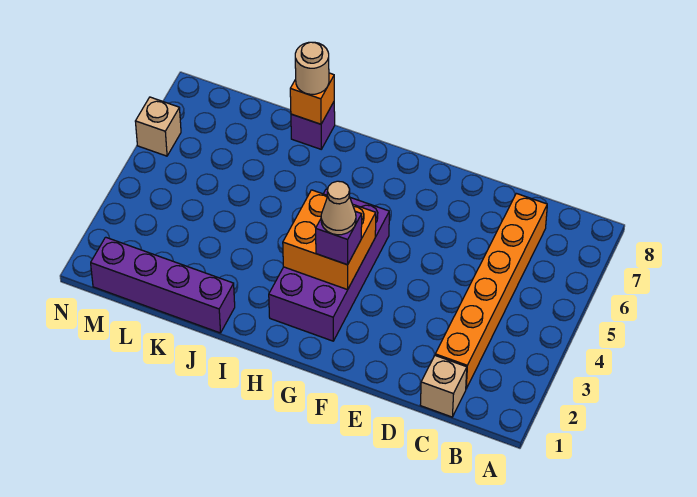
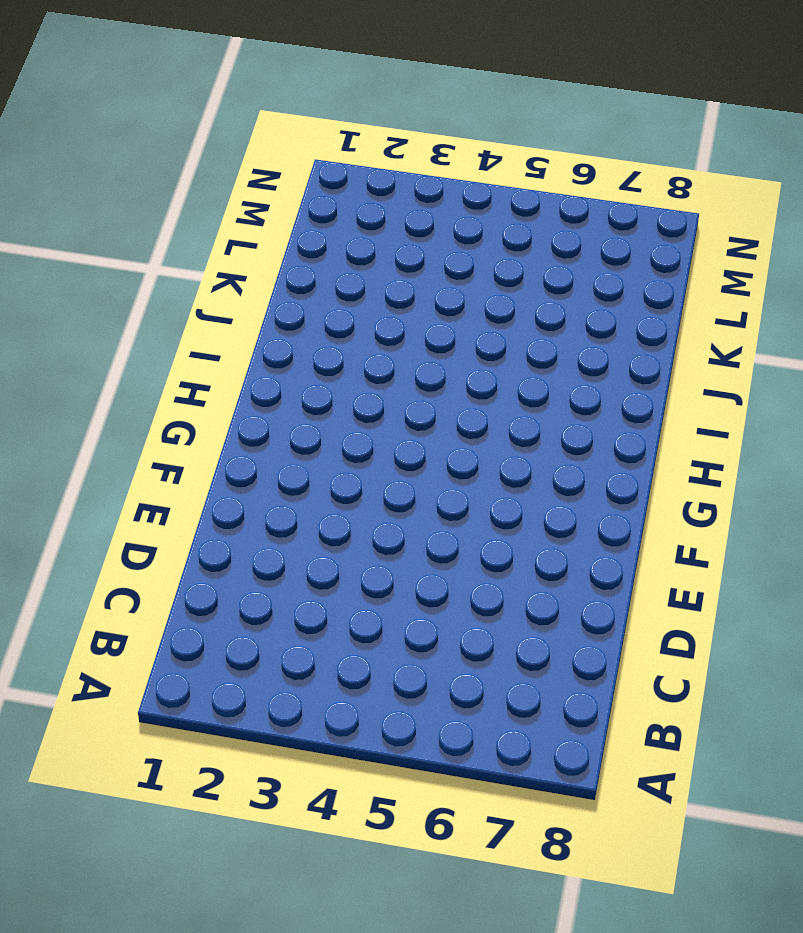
none -> tan brick C1 level 1
none -> orange brick C2:C7 level 1

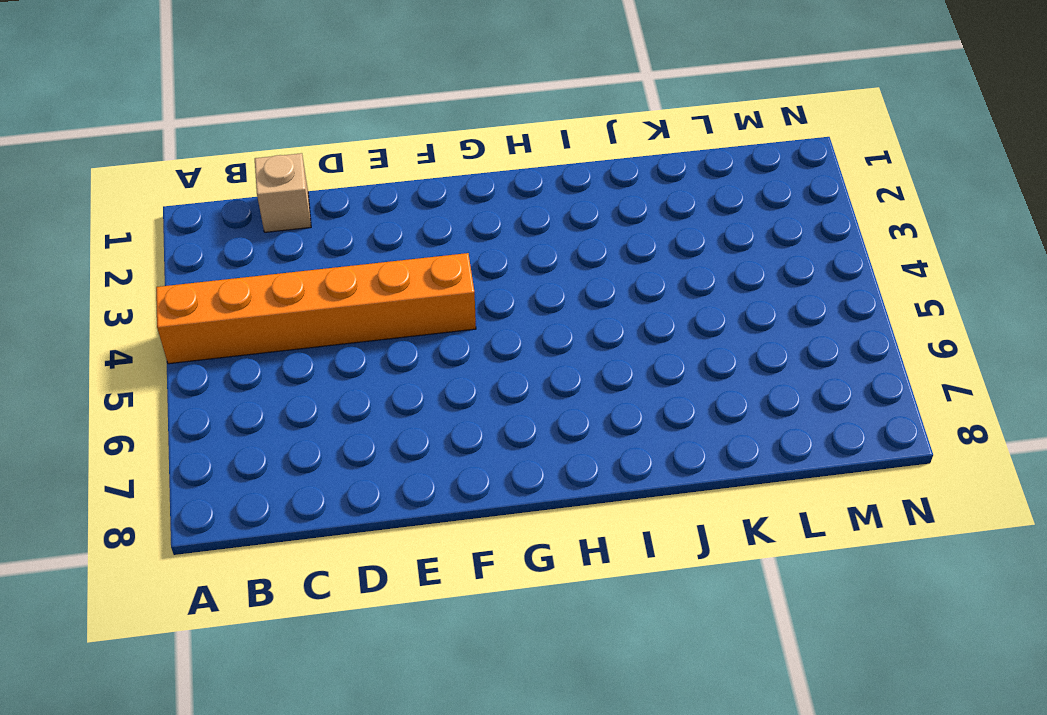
orange brick A4:F4 level 1 -> orange brick C2:C7 level 1
none -> purple brick G2:H5 level 1
none -> purple brick J1:M1 level 1

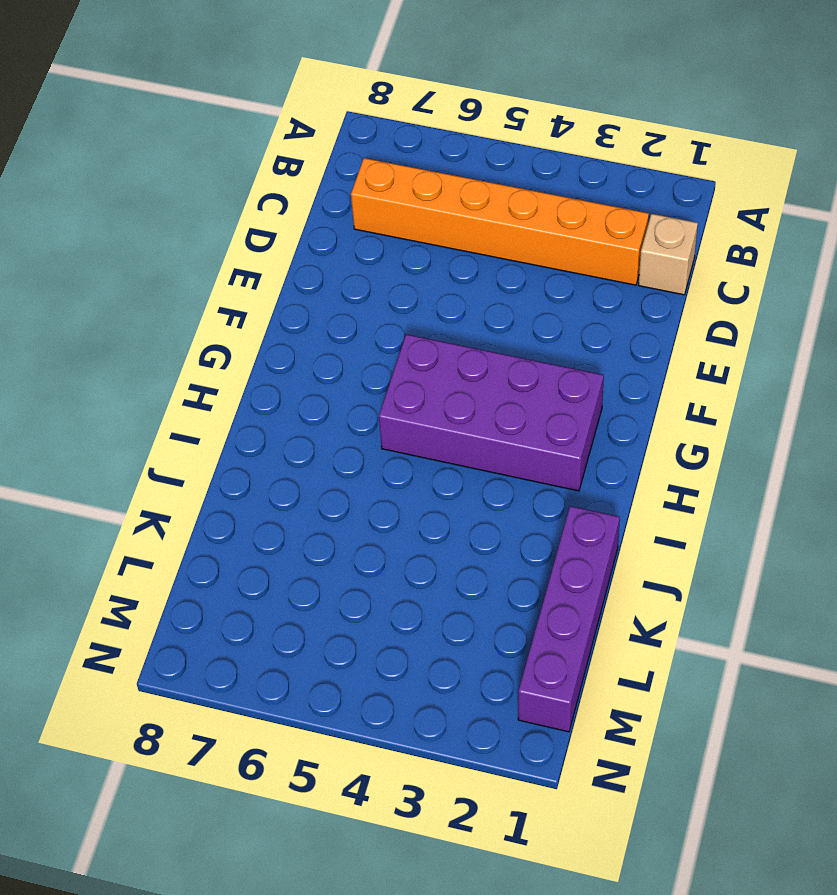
none -> purple brick J8 level 1
none -> tan brick N6 level 1

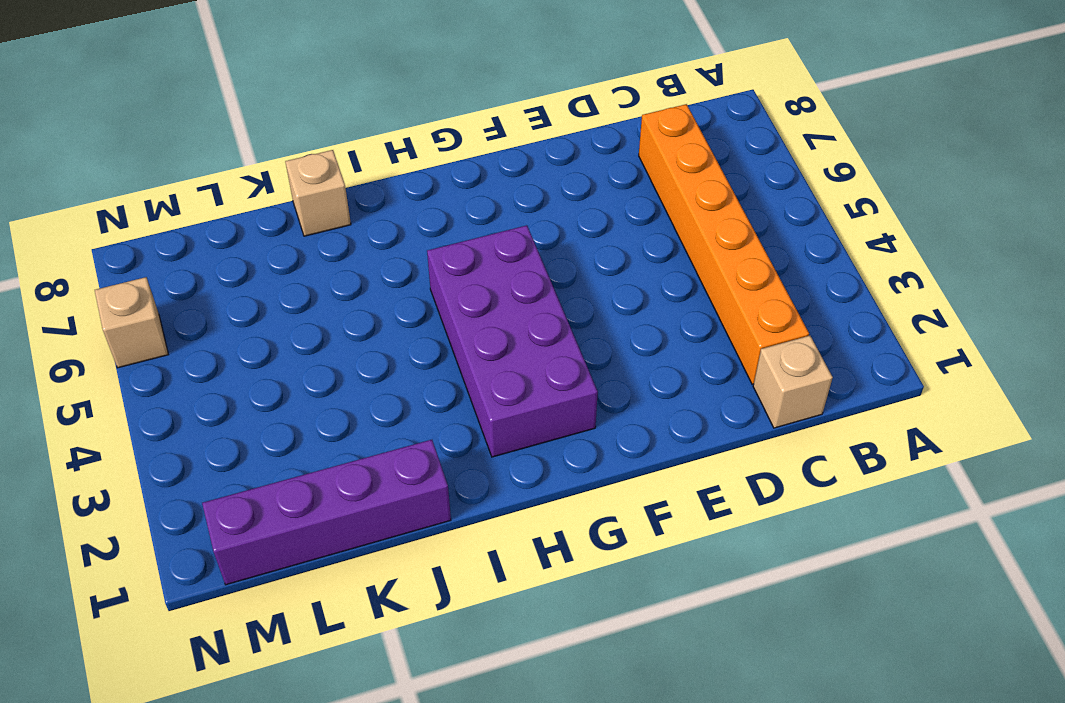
tan brick J8 level 1 -> purple brick J8 level 1
none -> orange brick G3:H4 level 2
none -> orange brick J8 level 2

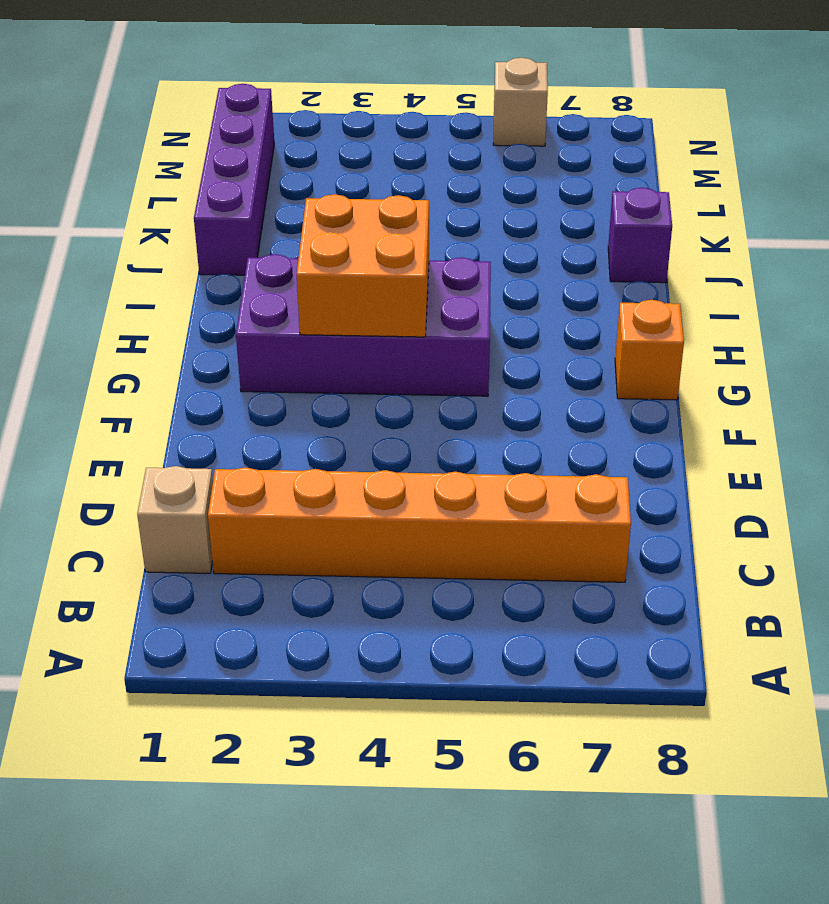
orange brick G8 level 1 -> orange brick J8 level 2
none -> purple brick G3 level 3
none -> tan round brick J8 level 3

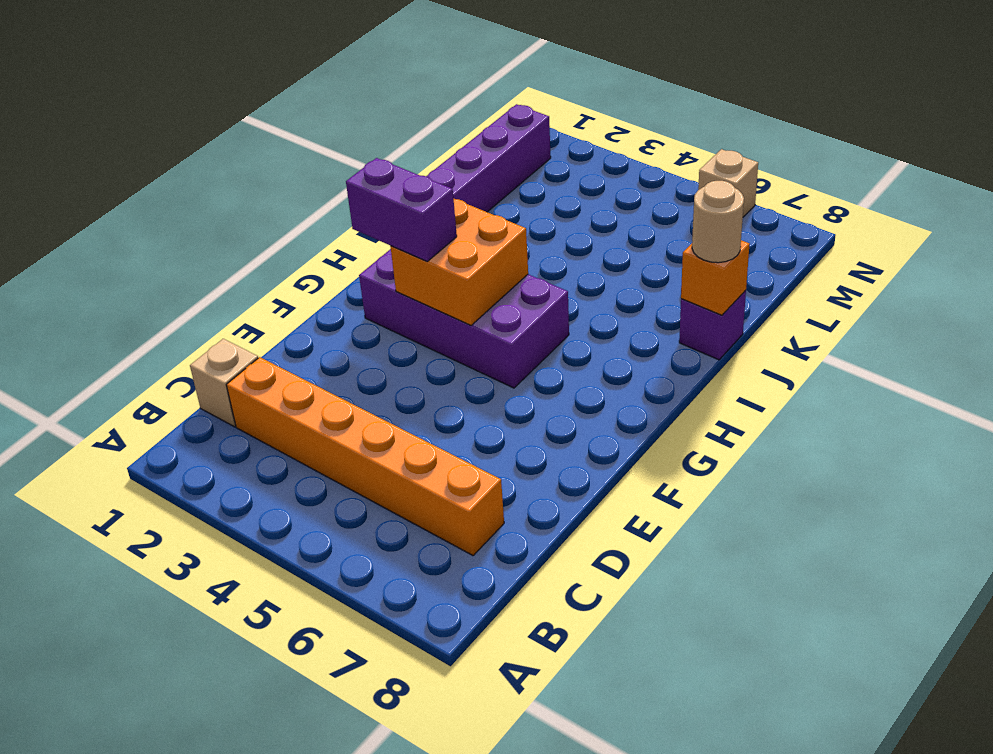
purple brick G2:G3 level 3 -> purple brick G3 level 3
none -> tan cone G3 level 4

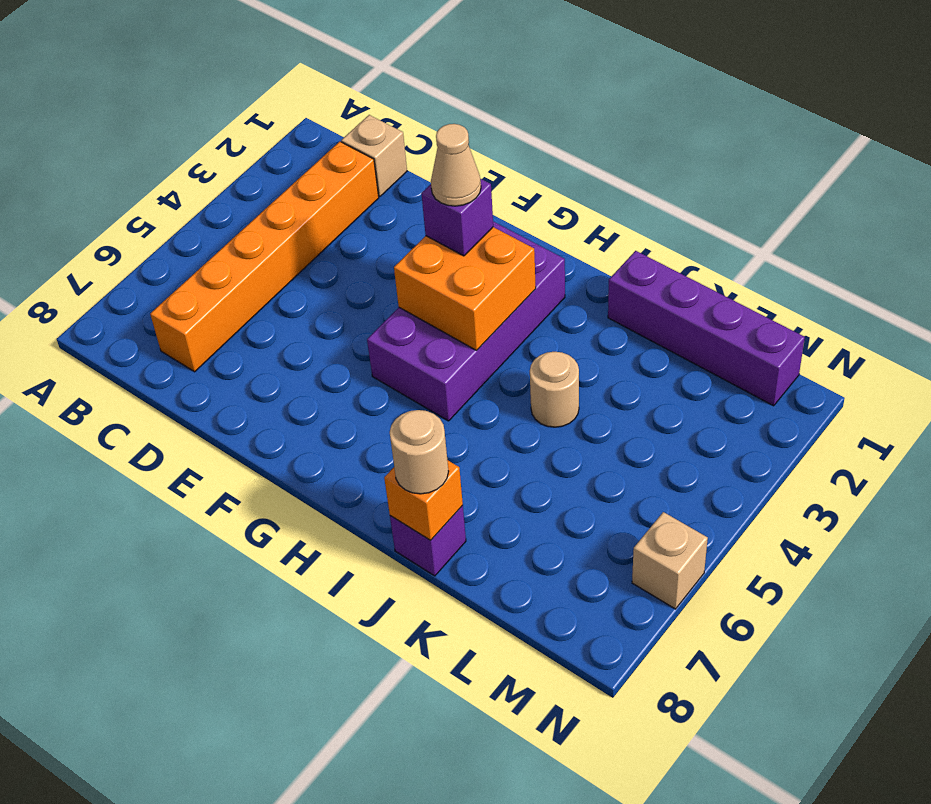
tan round brick J4 level 1 -> none

